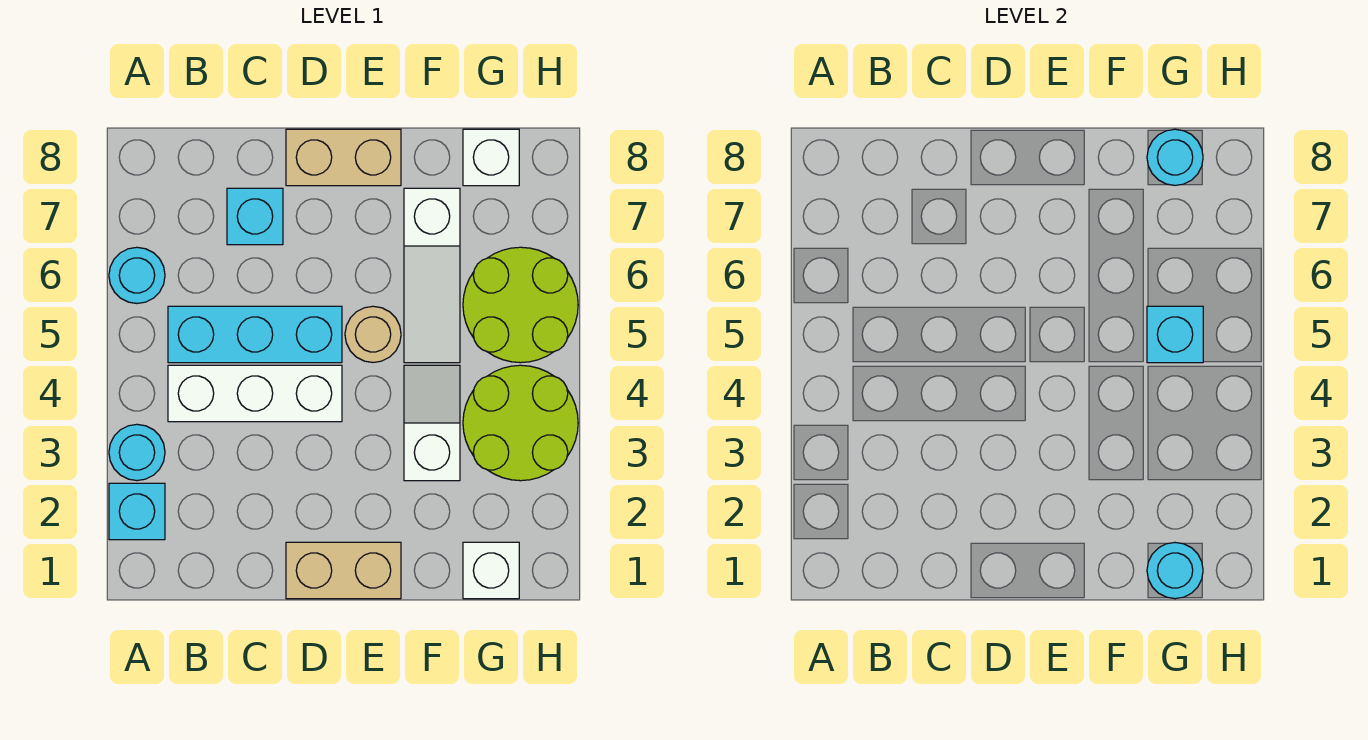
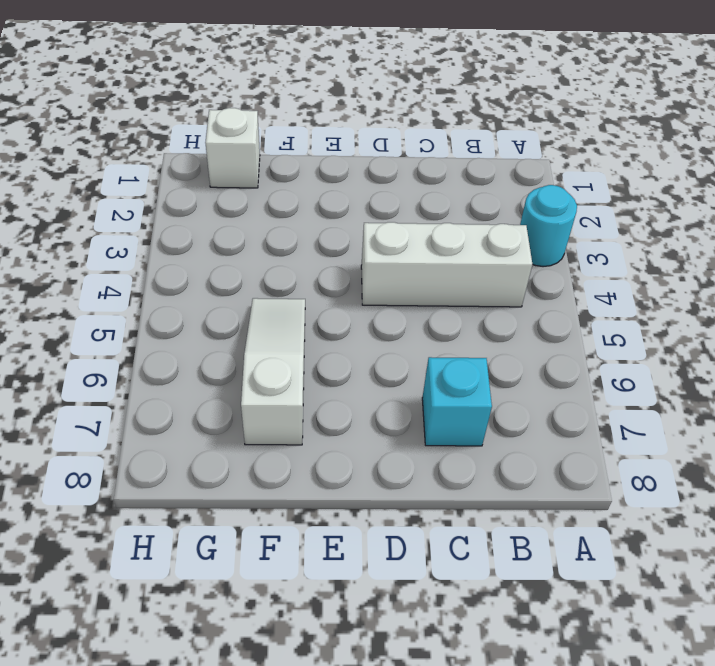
none -> cyan brick A2 level 1
none -> cyan round brick A6 level 1
none -> cyan brick B5:D5 level 1

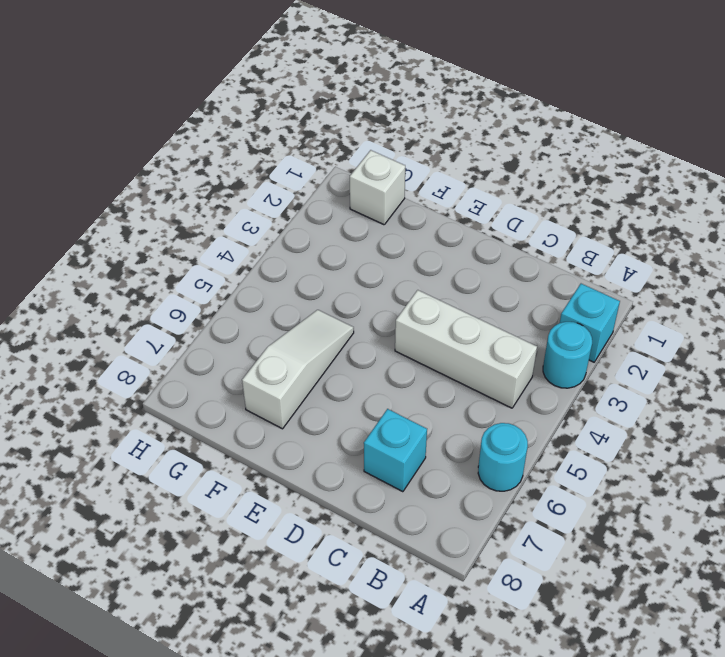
none -> cyan brick B5:D5 level 1
none -> tan brick D1:E1 level 1
none -> tan brick D8:E8 level 1

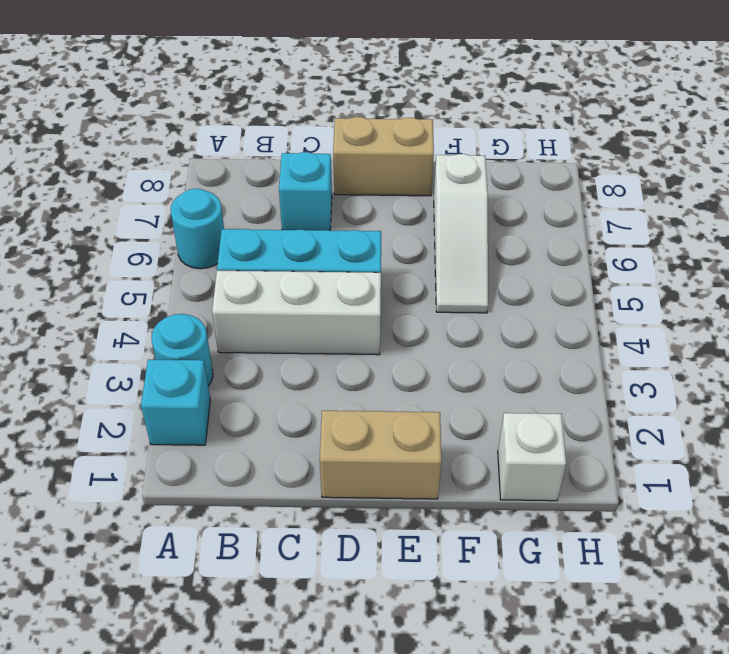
none -> tan round brick E5 level 1
none -> white slope F3:F4 level 1 top 3
none -> lime round brick G3:H4 level 1

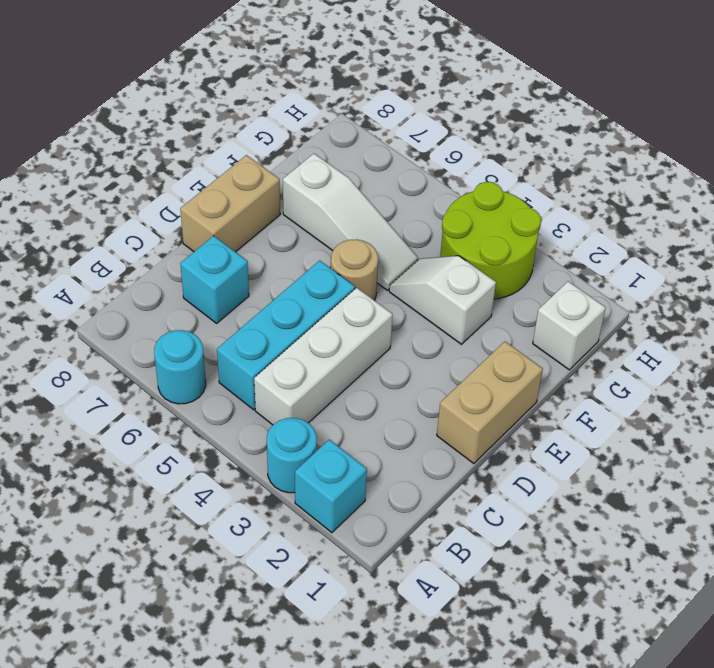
none -> lime round brick G5:H6 level 1
none -> white brick G8 level 1
none -> cyan round brick G1 level 2

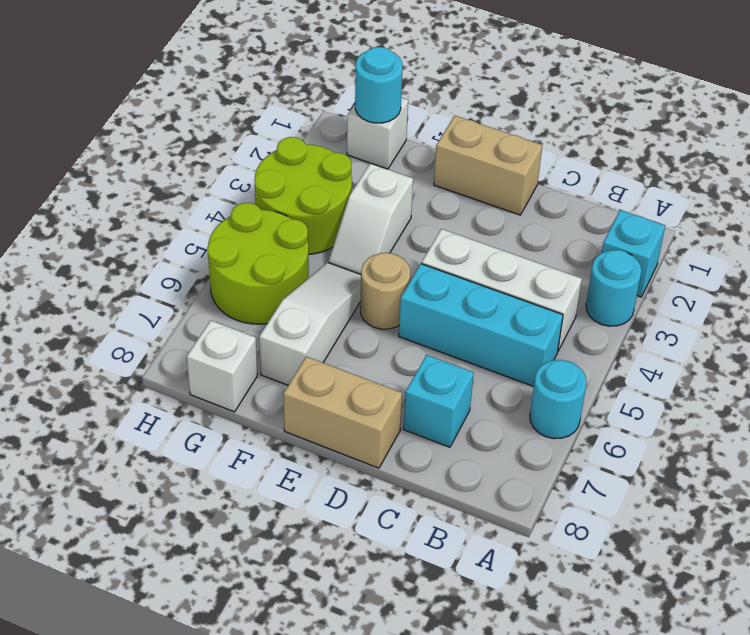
none -> cyan brick G5 level 2
none -> cyan round brick G8 level 2

